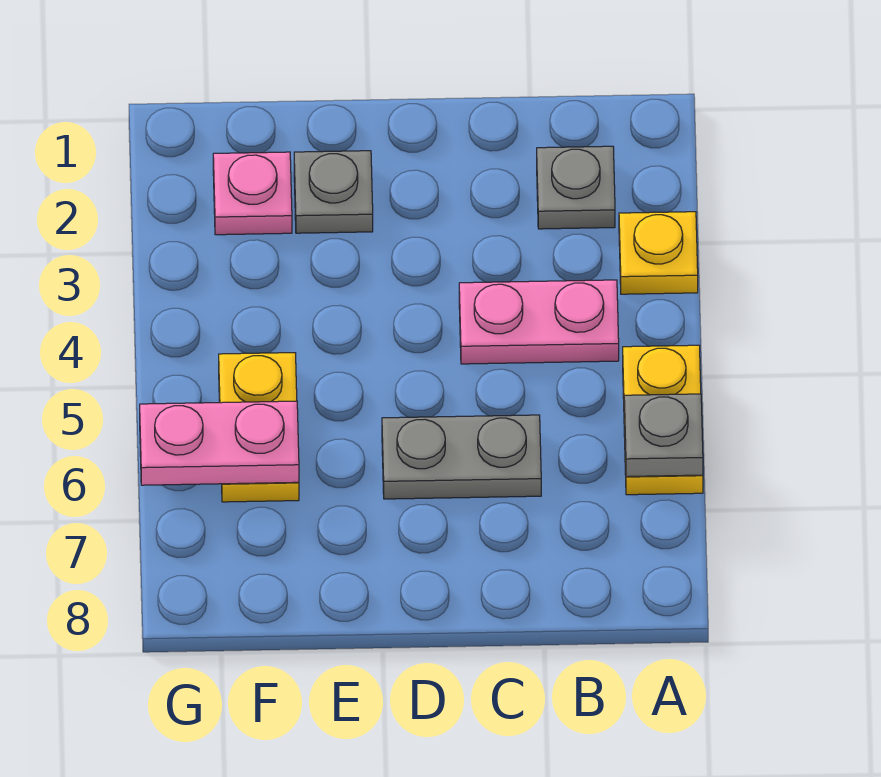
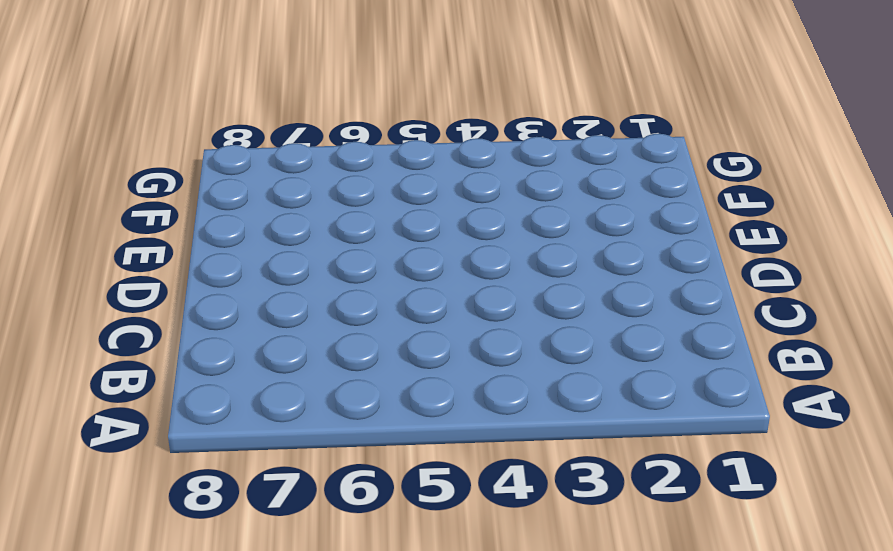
none -> yellow plate A3 level 1
none -> yellow plate A5:A6 level 1

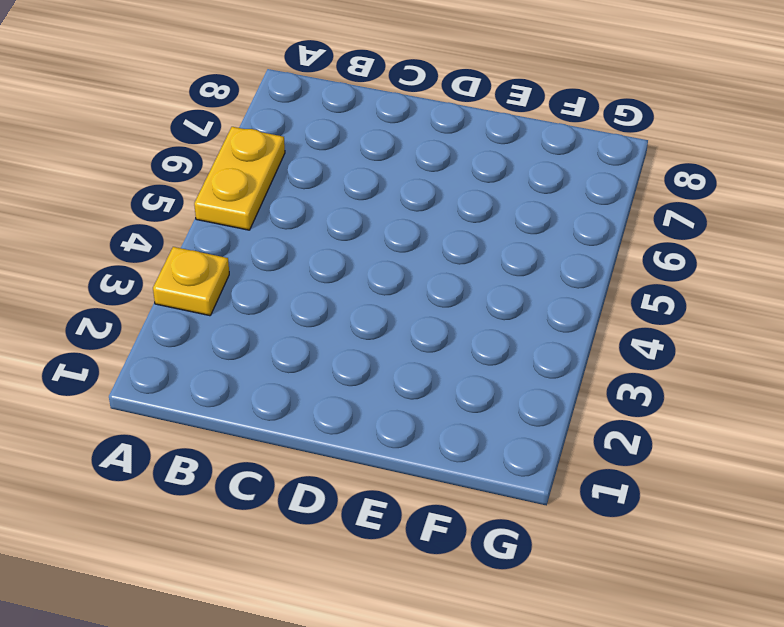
none -> grey plate B2 level 1
none -> pink plate B4:C4 level 1

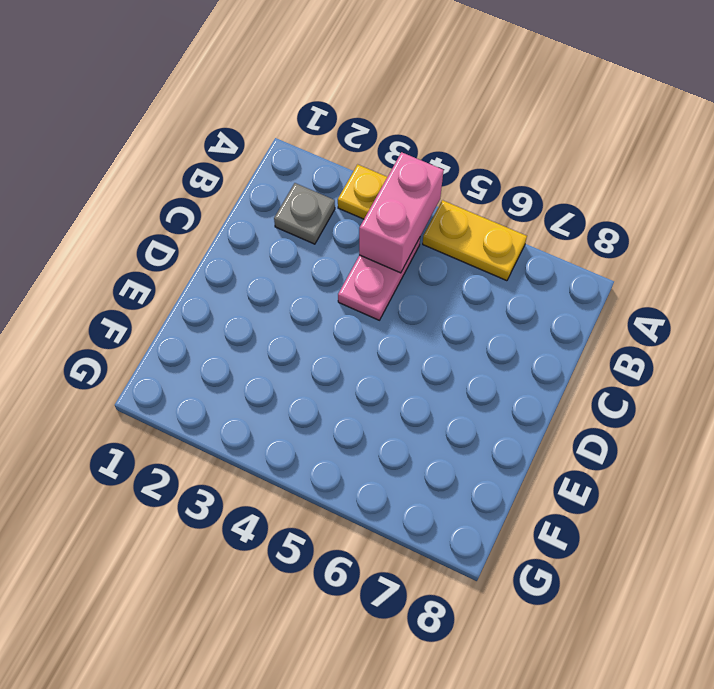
pink brick A4:B4 level 2 -> none
none -> grey plate C6:D6 level 1
none -> grey plate E2 level 1

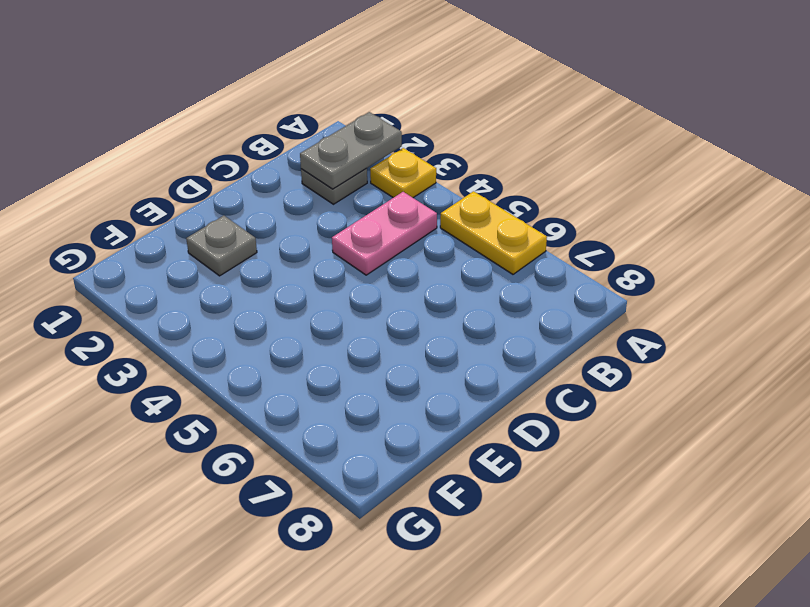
grey plate A2:B2 level 2 -> grey plate C6:D6 level 1
none -> pink plate F2 level 1
none -> yellow plate F5:F6 level 1

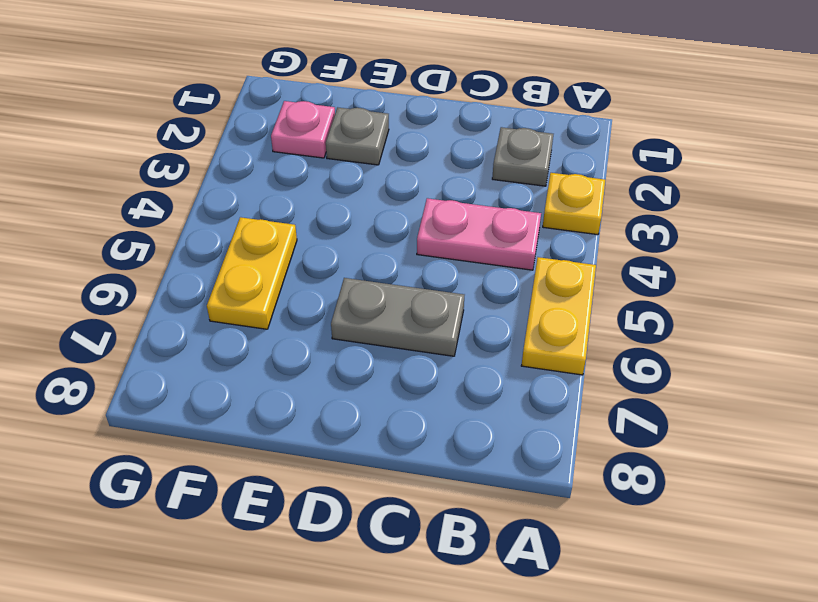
none -> grey plate A6 level 2
none -> pink plate F6:G6 level 2

